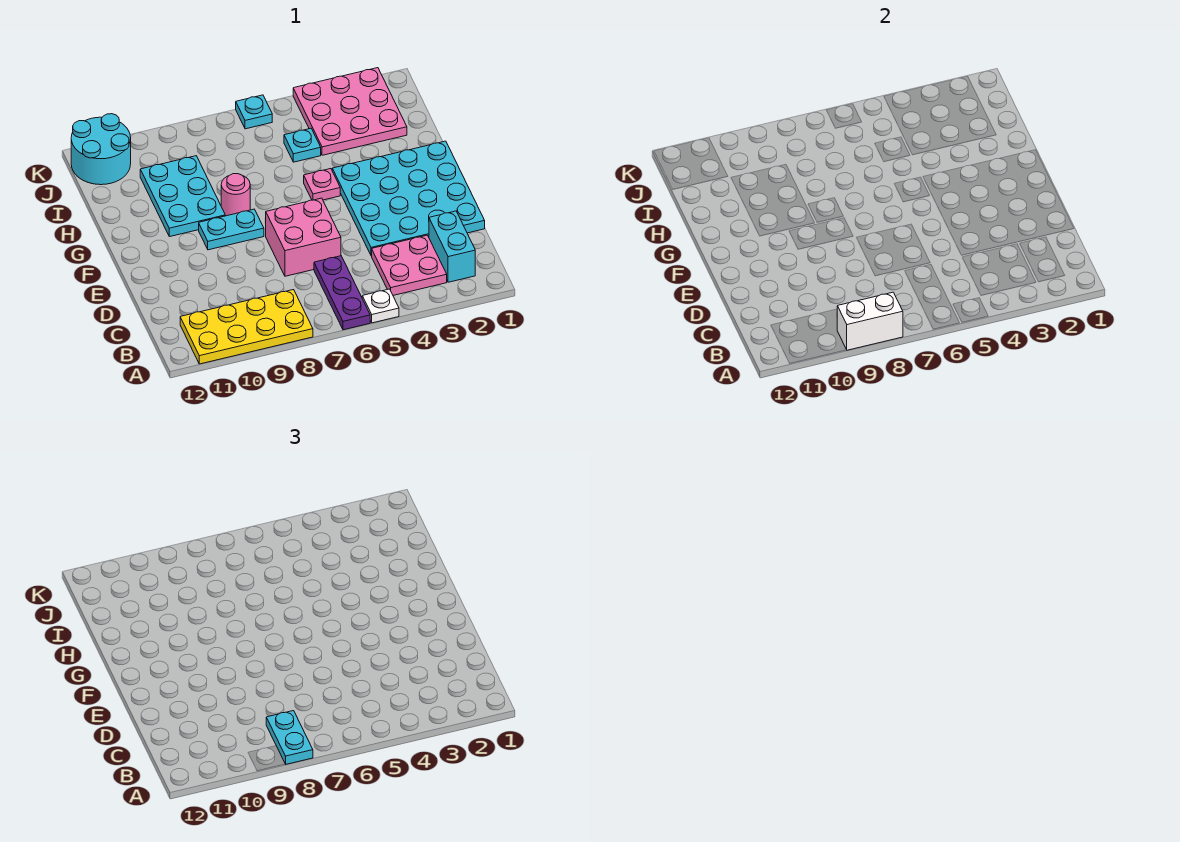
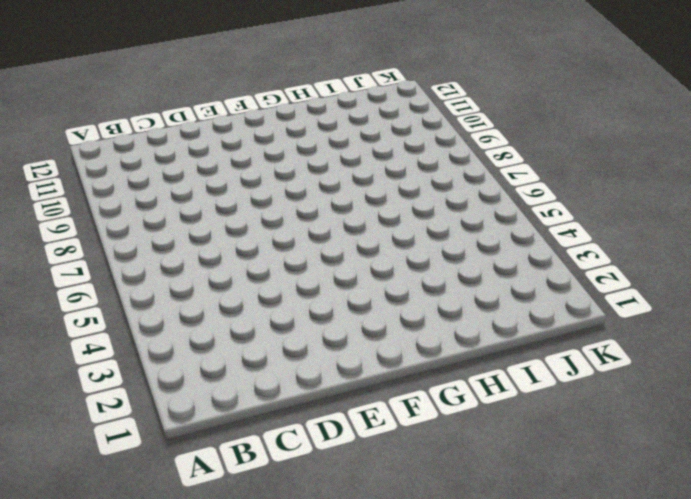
none -> white plate A5 level 1
none -> purple plate A6:C6 level 1
none -> yellow plate A8:B11 level 1

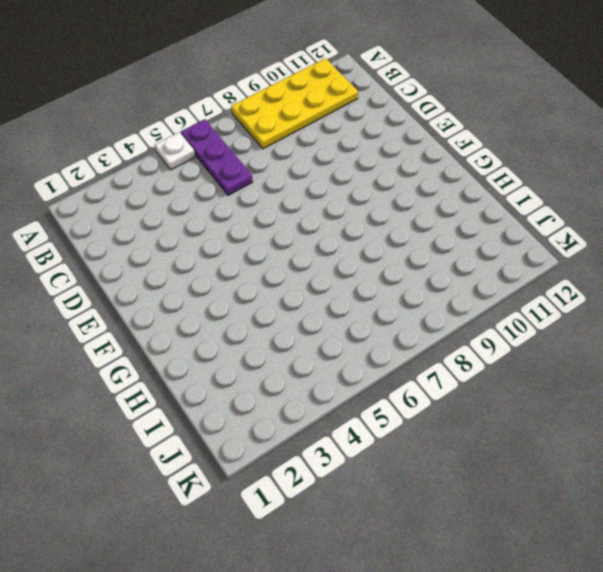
none -> cyan brick B2:C2 level 1
none -> pink plate B3:C4 level 1
none -> cyan plate D1:G4 level 1

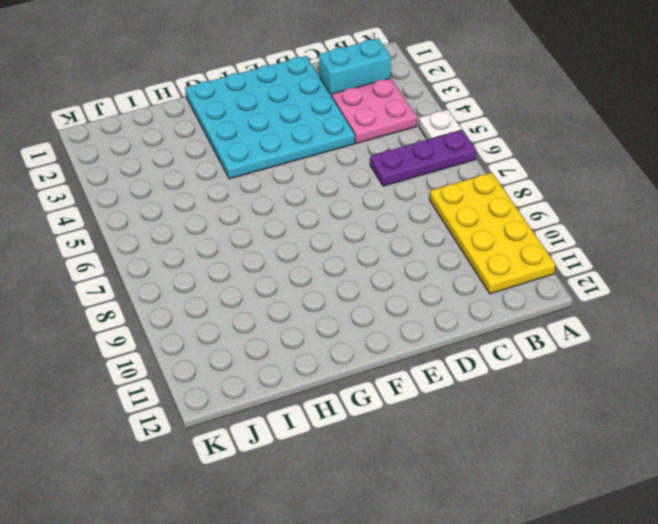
none -> pink brick D6:E7 level 1
none -> cyan plate F8:F9 level 1
none -> pink plate G5 level 1

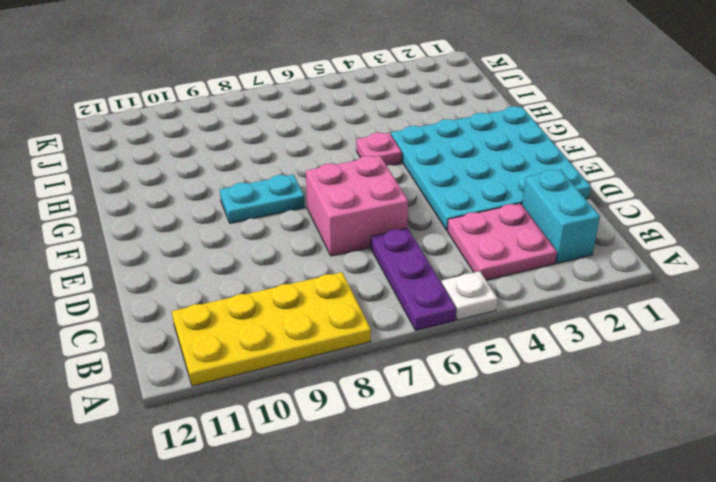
none -> pink round brick G8 level 1
none -> cyan plate G9:I10 level 1
none -> pink plate I2:K4 level 1

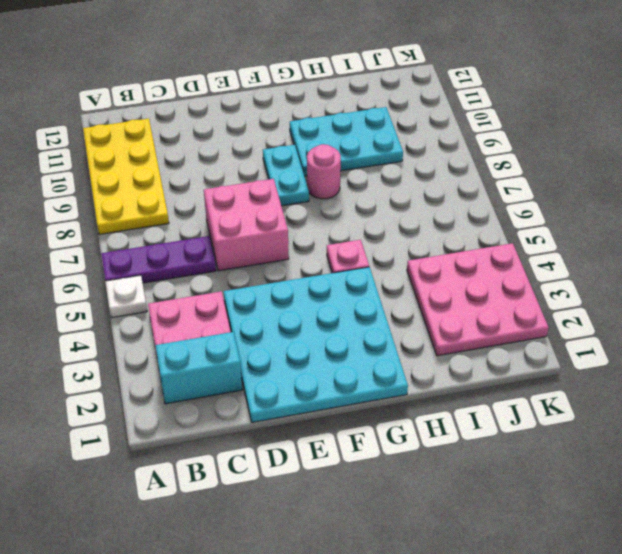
none -> cyan plate I5 level 1
none -> cyan round brick J11:K12 level 1
none -> cyan plate K6 level 1

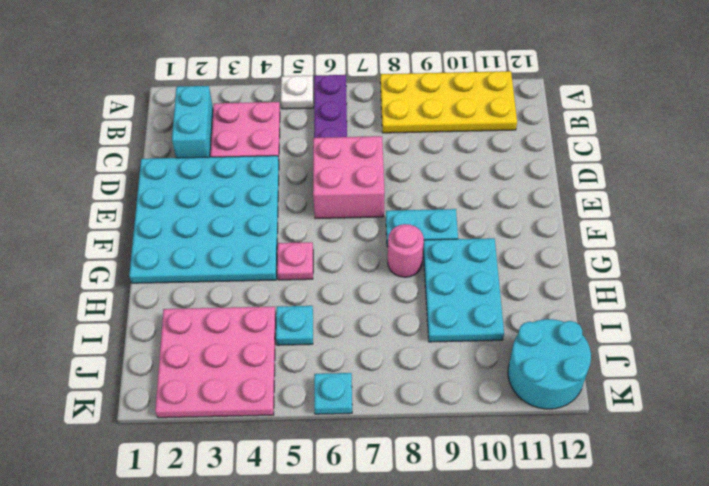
none -> white brick A8:A9 level 2
none -> cyan plate A8:B8 level 3

